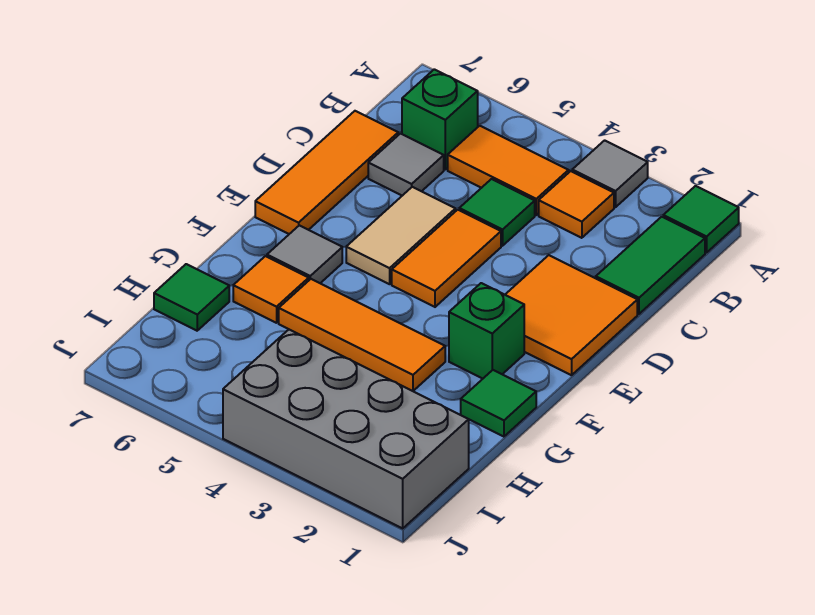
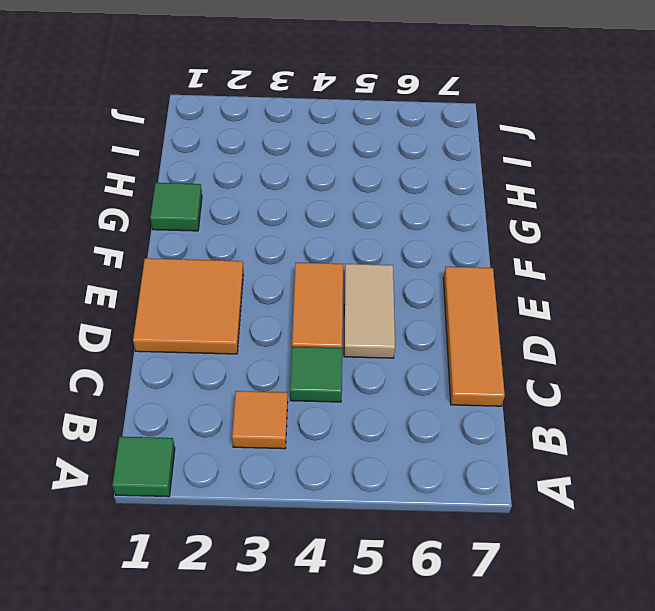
none -> grey tile A3 level 1
none -> green tile B1:C1 level 1
none -> orange tile B4:B5 level 1

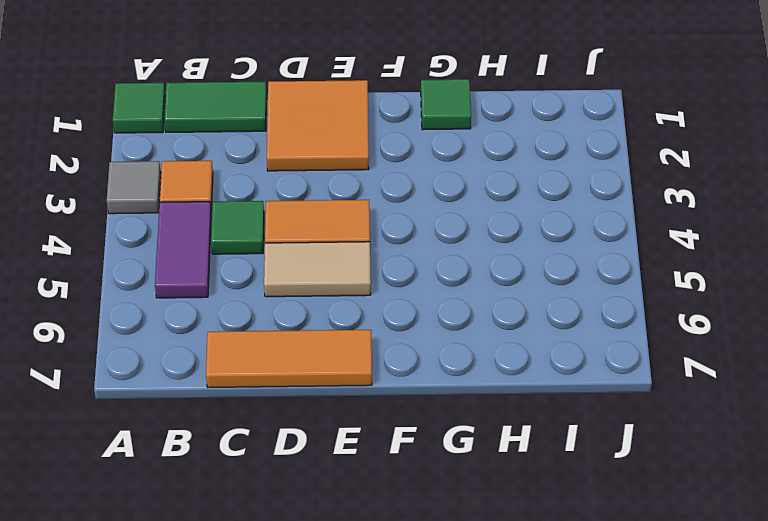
purple tile B4:B5 level 1 -> orange tile B4:B5 level 1
none -> green brick B6 level 1
none -> grey tile C6 level 1
none -> green brick F2 level 1

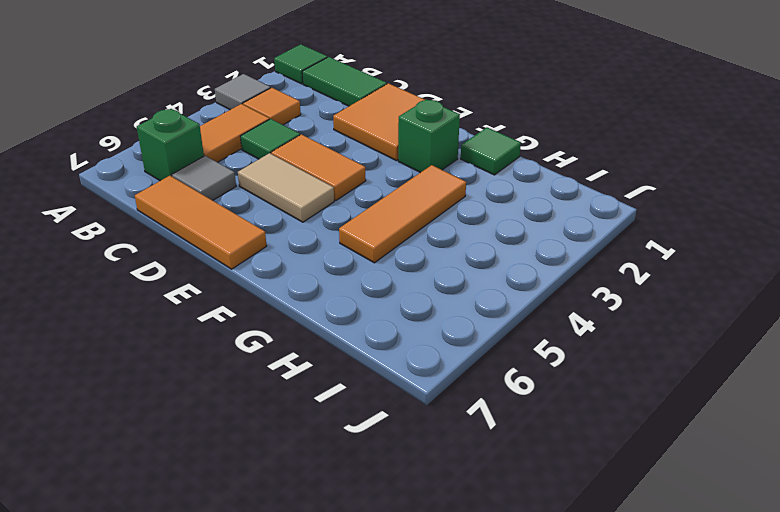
none -> grey tile F6 level 1
none -> orange tile G6 level 1
none -> green tile H7 level 1

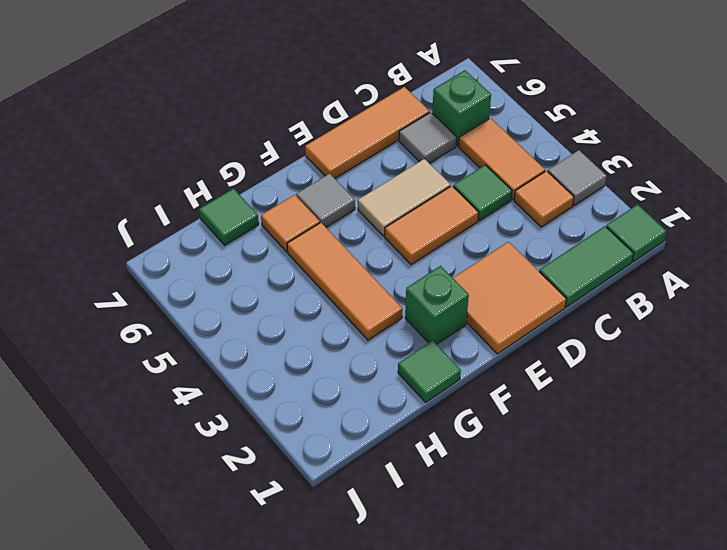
none -> grey brick I1:J4 level 1

